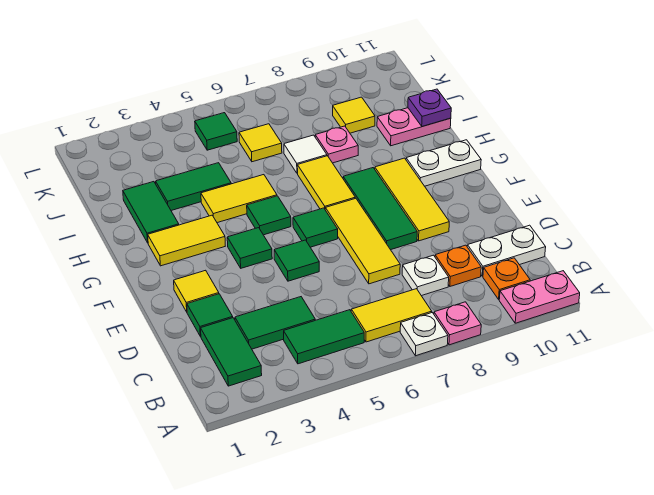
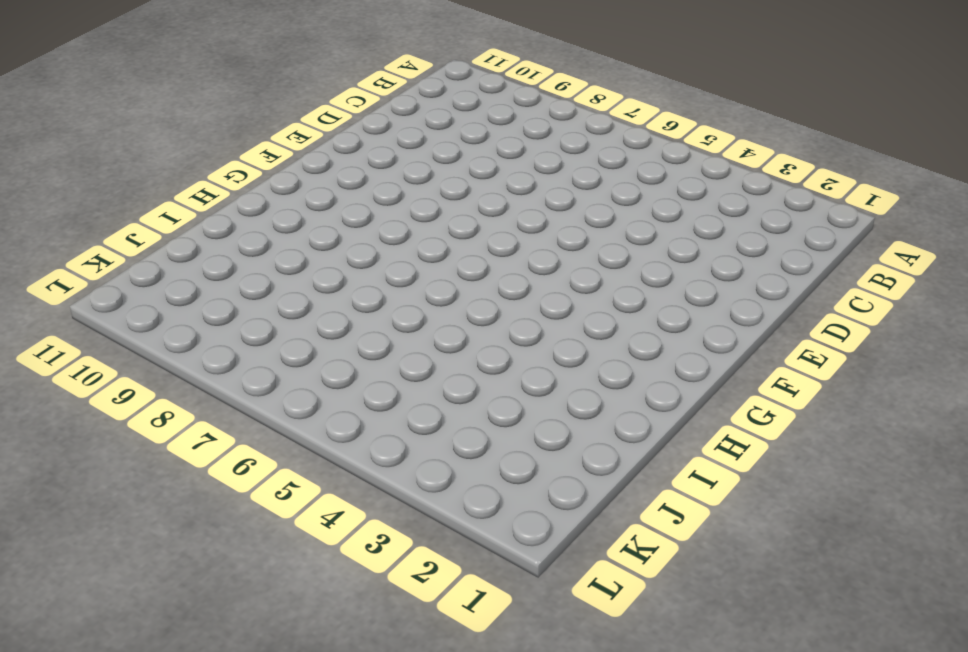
none -> white plate A7 level 1
none -> pink plate A8 level 1
none -> pink plate A10:A11 level 1
none -> green tile B2:C2 level 1

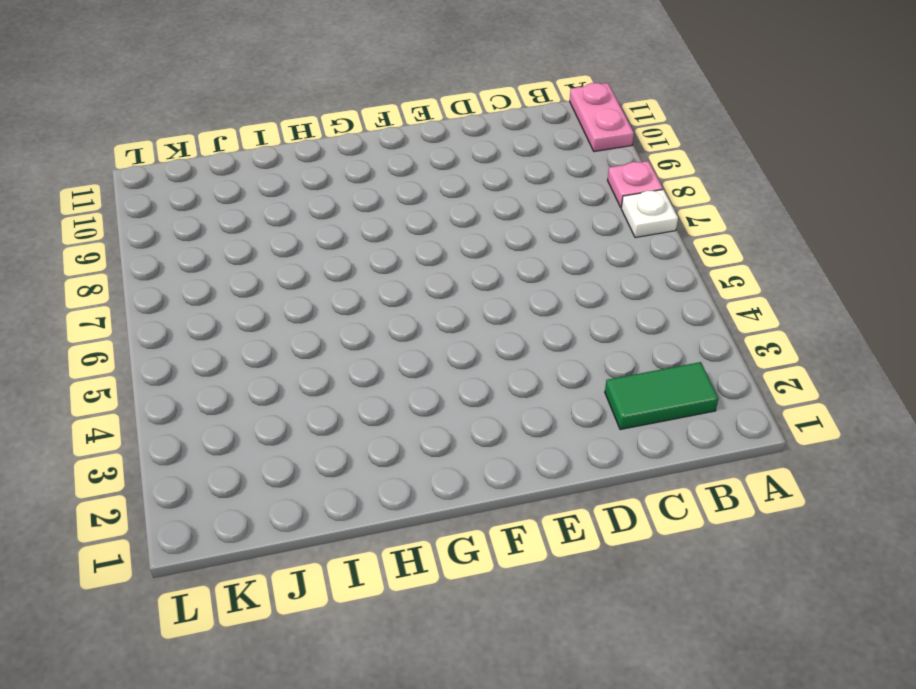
none -> green tile B4:B5 level 1
none -> yellow tile B6:B7 level 1
none -> orange plate B10 level 1
none -> green tile C3:C4 level 1

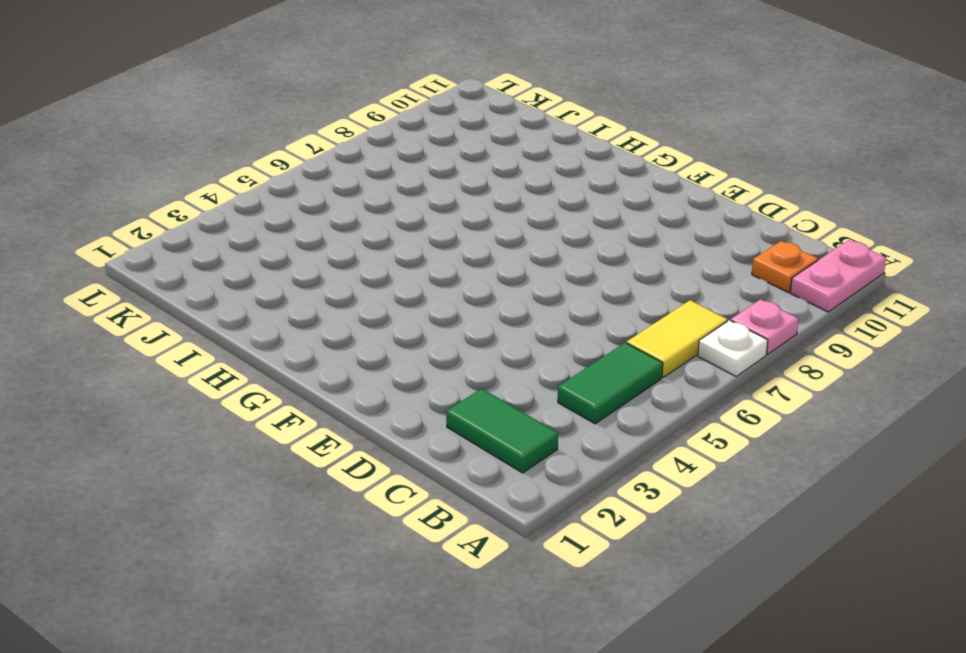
none -> green tile C3:C4 level 1
none -> white plate C8 level 1
none -> orange plate C9 level 1
none -> white plate C10:C11 level 1

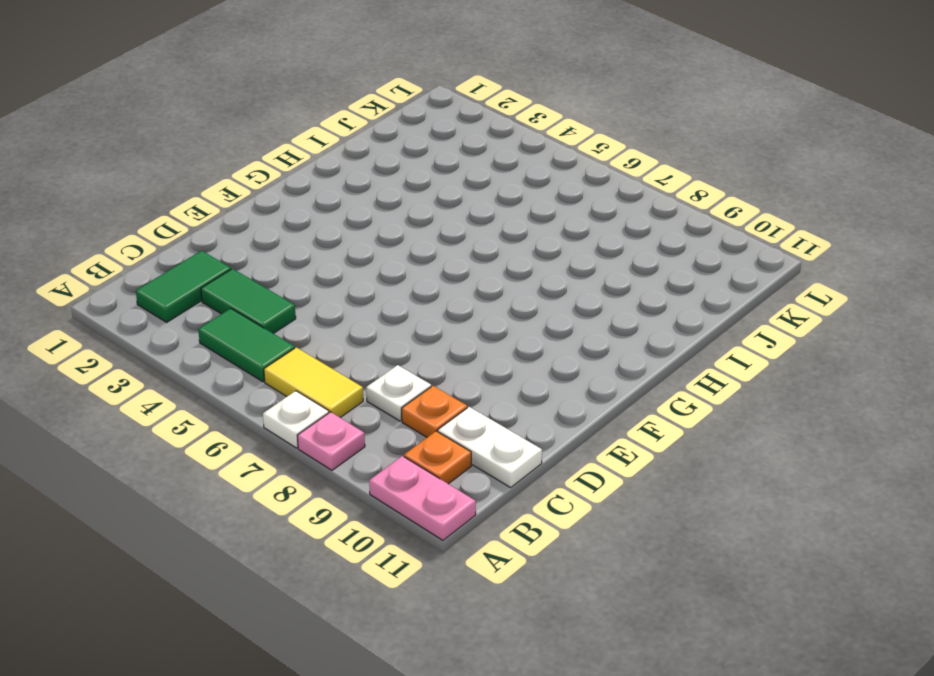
none -> green tile D2 level 1
none -> yellow tile D7:F7 level 1
none -> yellow tile E2 level 1
none -> green tile E5 level 1

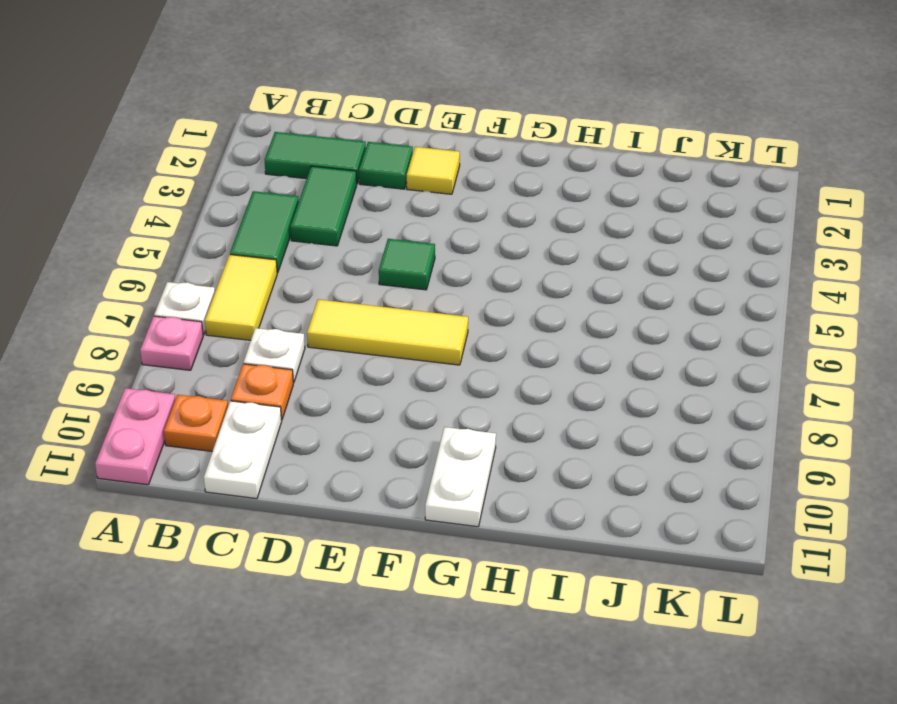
none -> green tile E8:G8 level 1
none -> yellow tile E9:G9 level 1
none -> green tile F4 level 1
none -> green tile F6 level 1

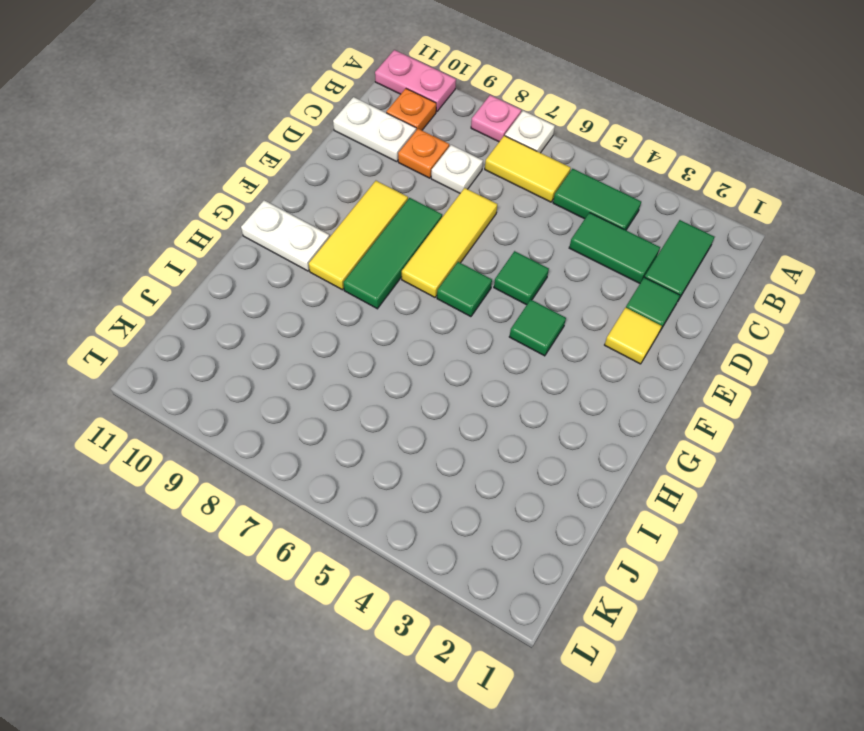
none -> yellow tile G2:G3 level 1
none -> green tile G5 level 1
none -> yellow tile G7:H7 level 1
none -> green tile H2:I2 level 1

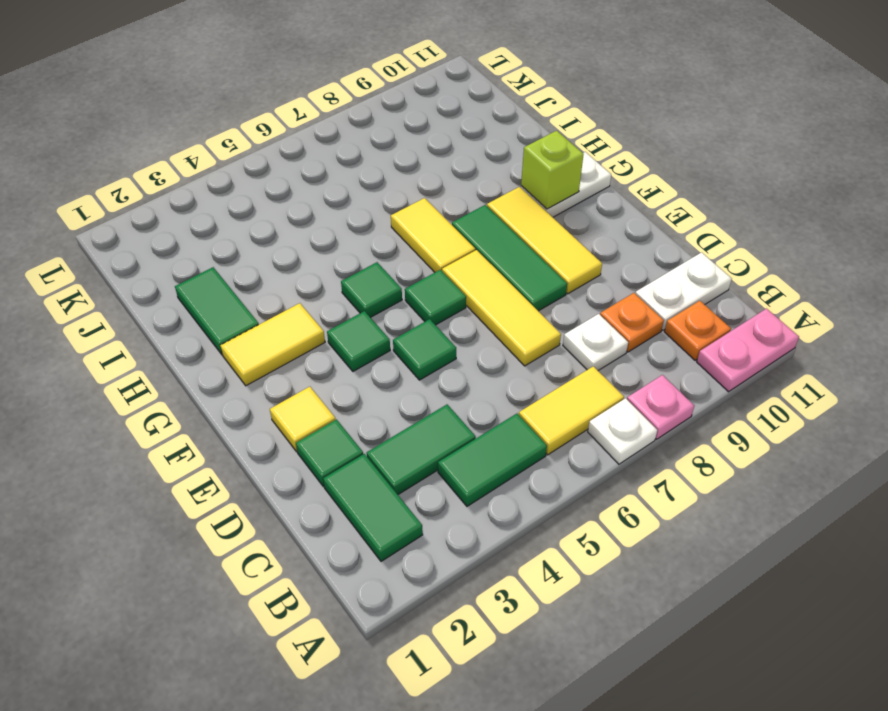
lime brick G10 level 2 -> none
none -> yellow tile H4:H5 level 1
none -> green tile I3:I4 level 1
none -> white tile I7 level 1
none -> pink plate I8 level 1

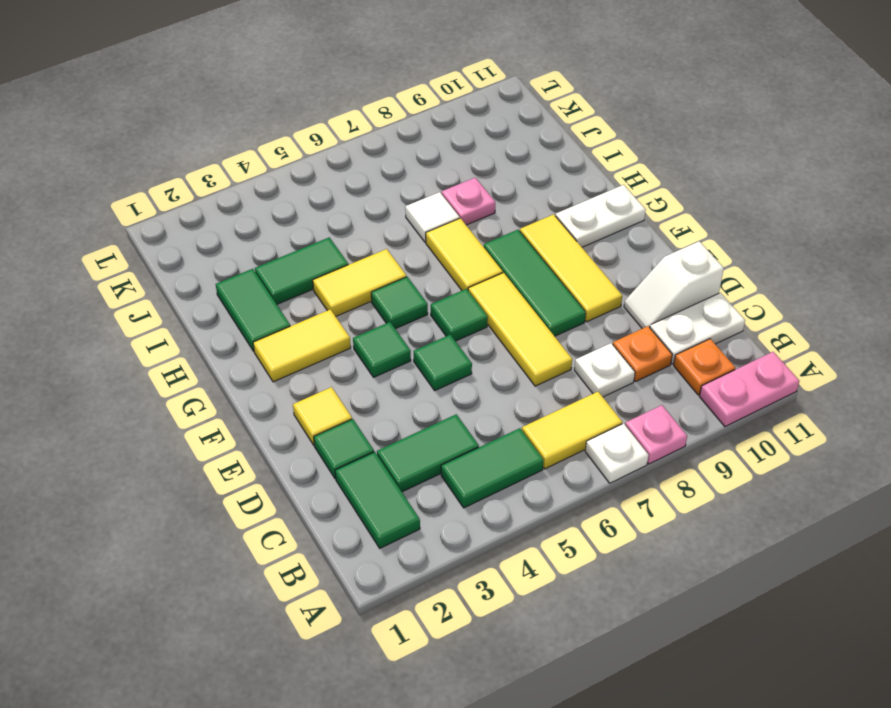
white slope D10:D11 level 1 top 11 -> none
none -> pink plate I10:I11 level 1
none -> yellow tile J6 level 1
none -> yellow tile J9 level 1
none -> green tile K5 level 1

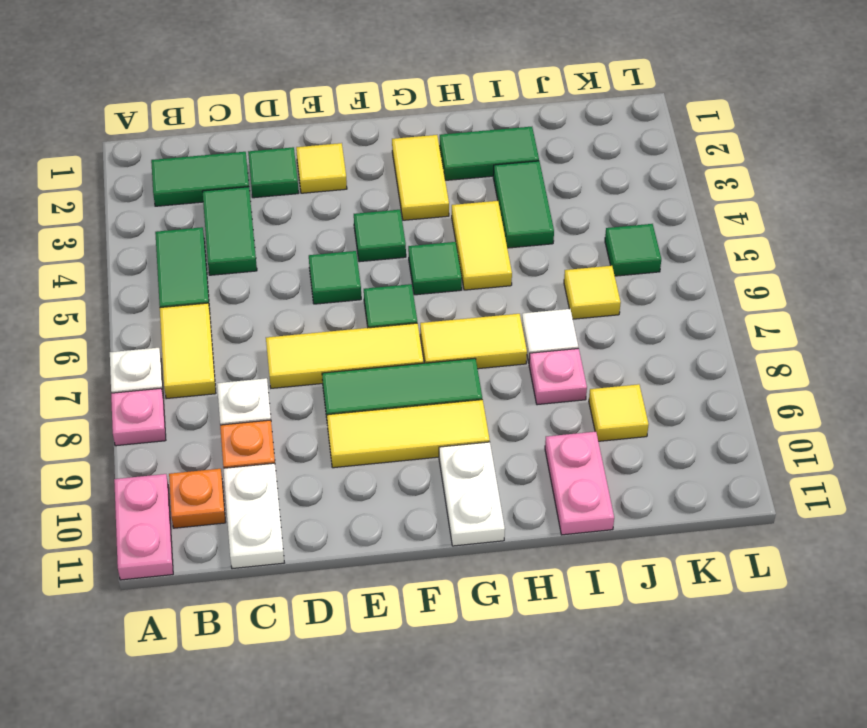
none -> purple plate I11 level 2

